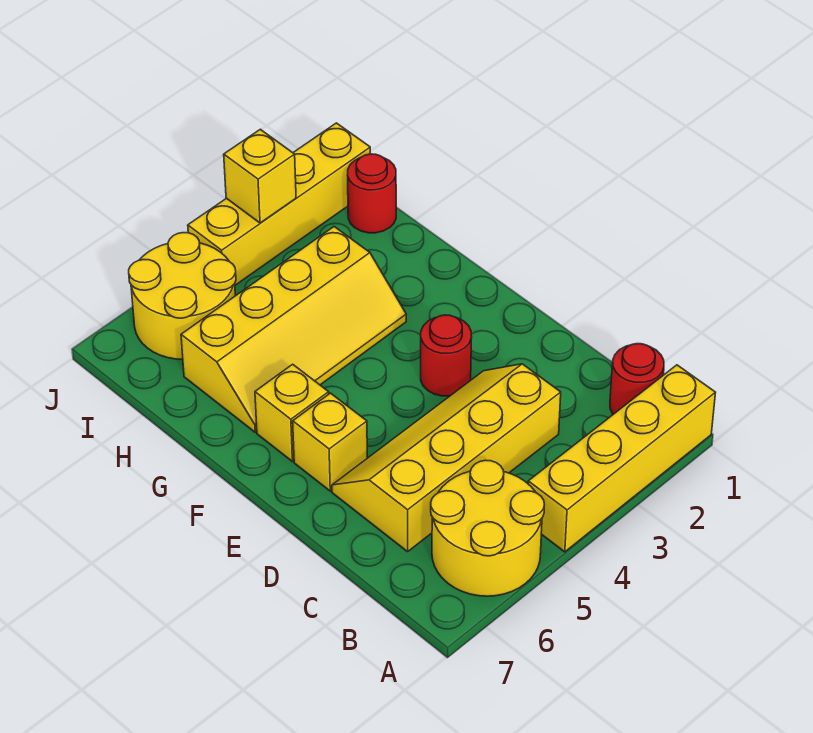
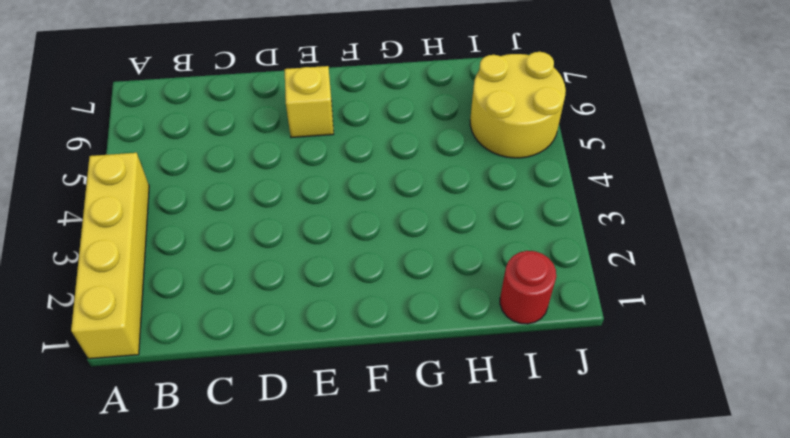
none -> yellow round brick A5:B6 level 1
none -> red round brick B1 level 1
none -> yellow slope C3:D6 level 1 top C

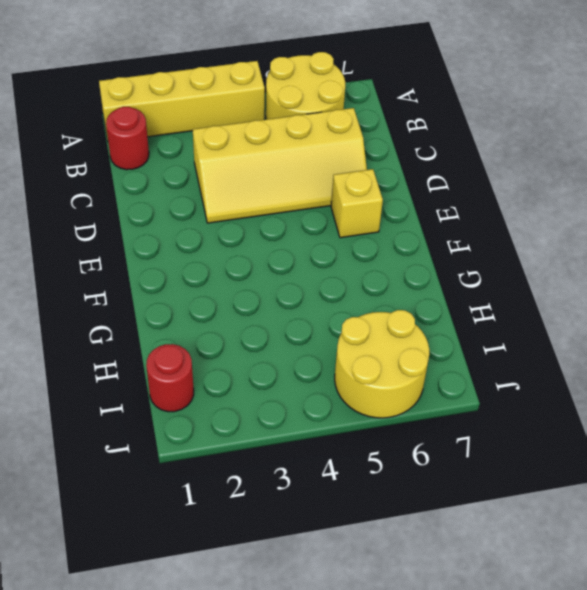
none -> red round brick E3 level 1
none -> yellow brick F6 level 1
none -> yellow slope G3:H6 level 1 top H

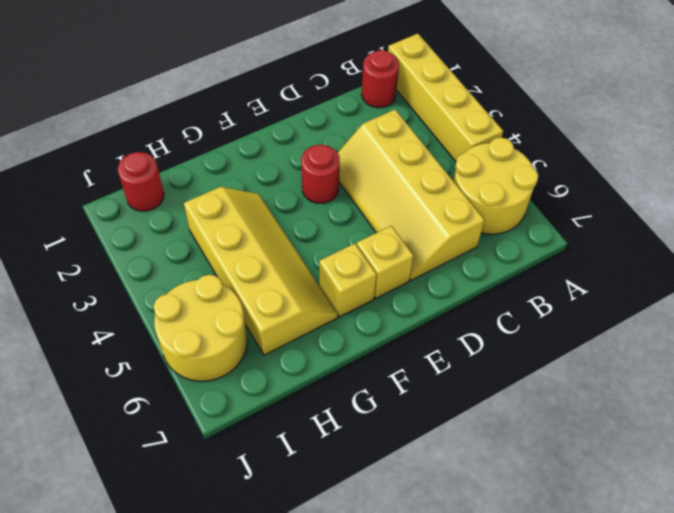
none -> yellow brick J1:J4 level 1
none -> yellow brick J3 level 2

